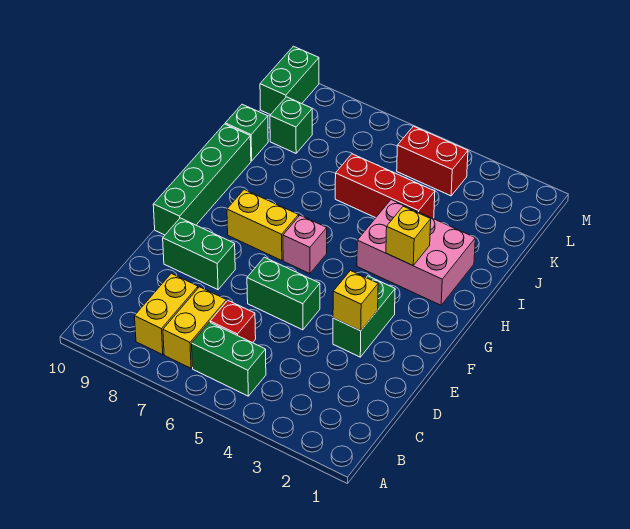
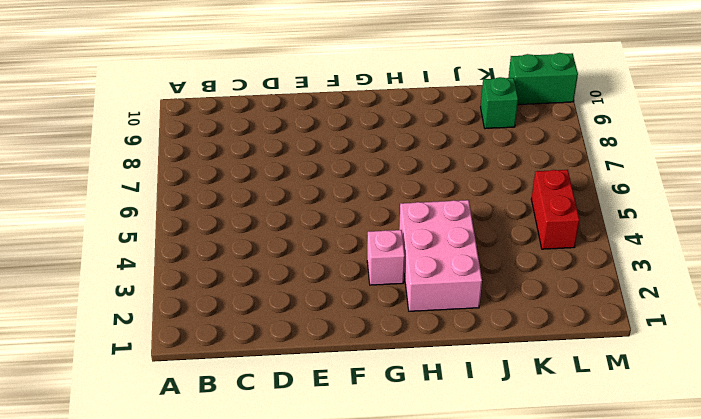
pink brick G3 level 1 -> pink brick G6 level 1
none -> green brick B5:B6 level 1
none -> yellow brick B7:C7 level 1
none -> yellow brick B8:C8 level 1

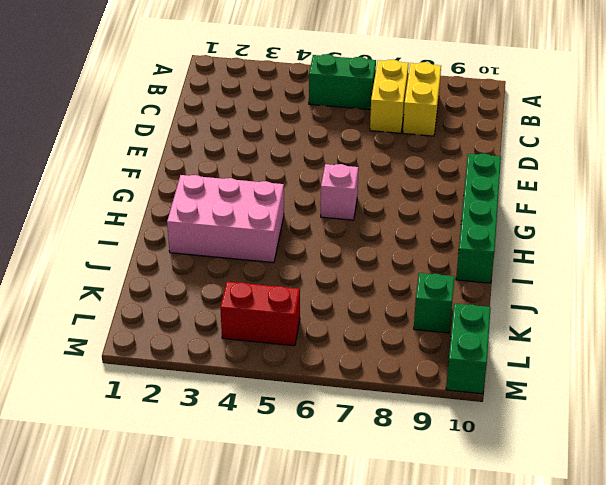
none -> red brick C6 level 1
none -> green brick E3:F3 level 1
none -> green brick E5:E6 level 1

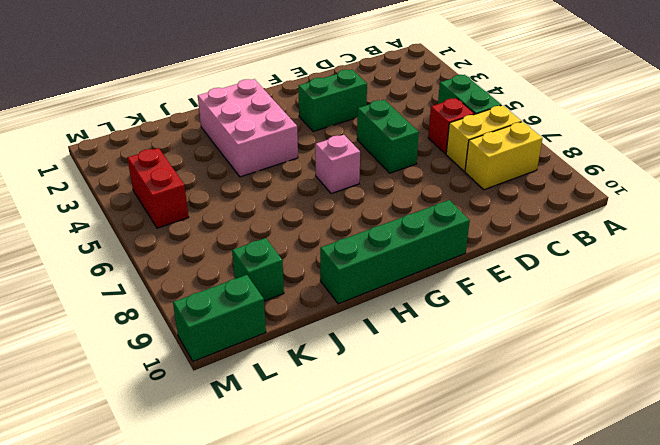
none -> green brick E8:E9 level 1
none -> yellow brick G7:G8 level 1
none -> red brick J4:J6 level 1

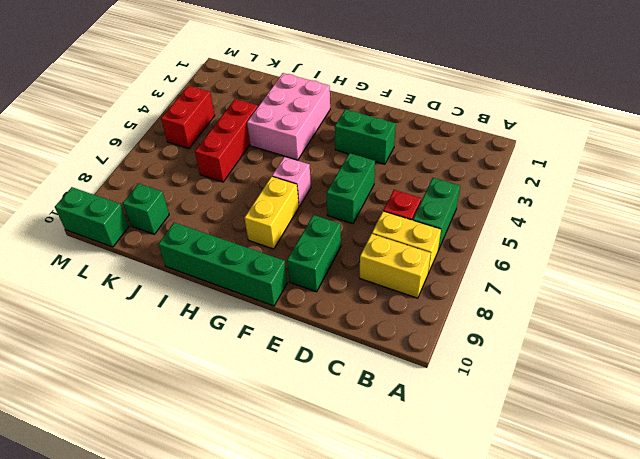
none -> green brick J10 level 1
none -> yellow brick E3 level 2
none -> yellow brick H3 level 2

